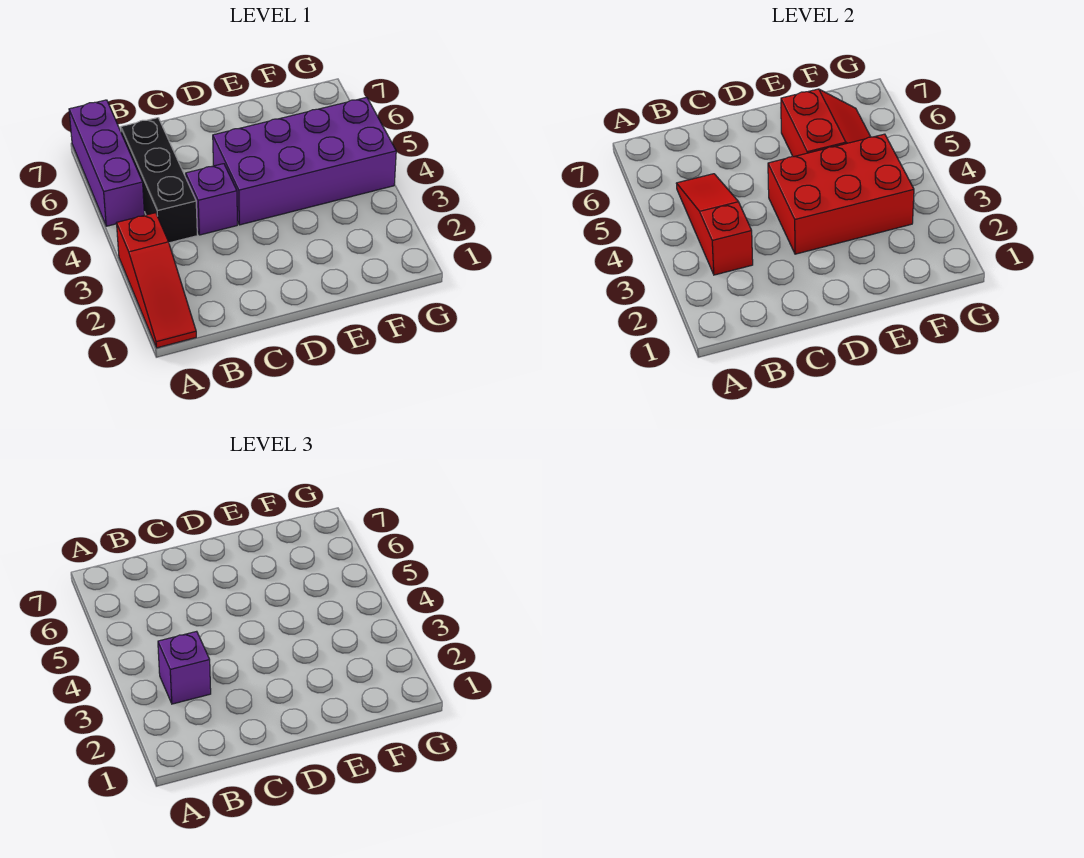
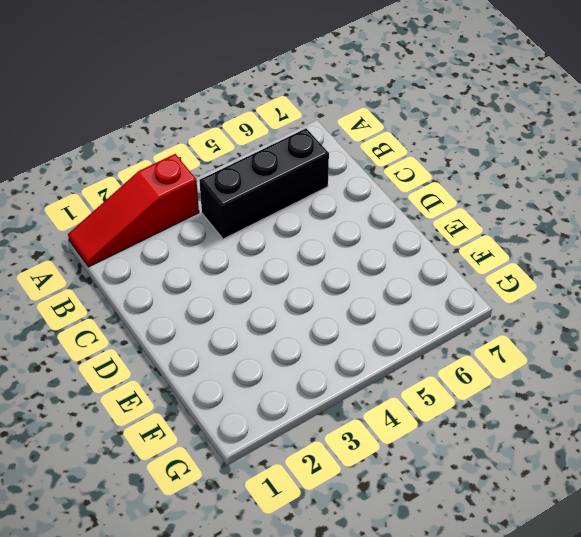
none -> purple brick A5:A7 level 1
none -> purple brick C4 level 1

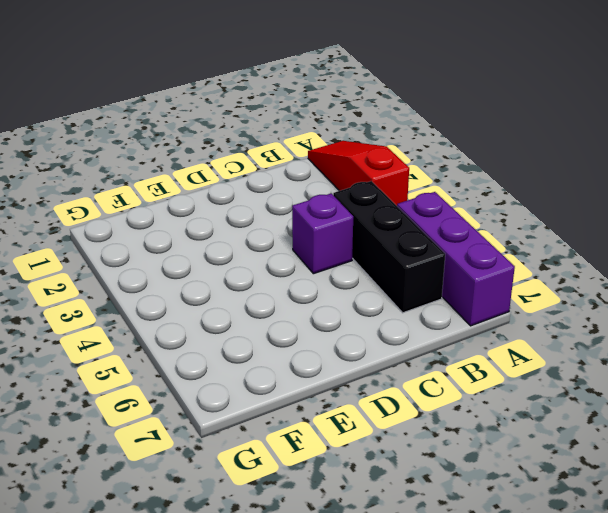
none -> purple brick D4:G5 level 1
none -> red slope B3:B5 level 2 top 3

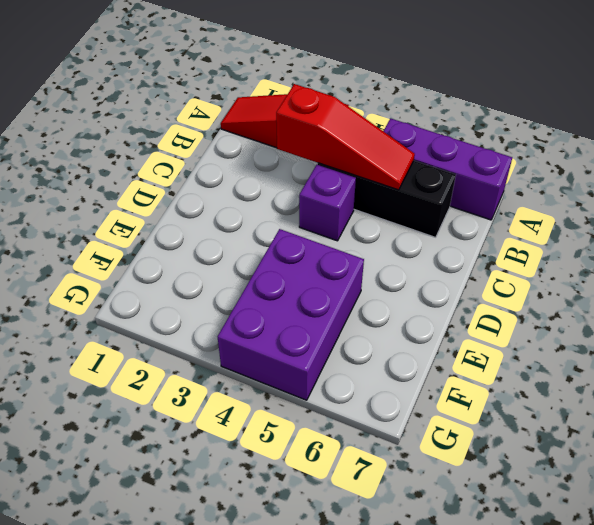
purple brick E4:G5 level 1 -> purple brick D4:G5 level 1
none -> red brick D3:F4 level 2
none -> red slope E5:F6 level 2 top E

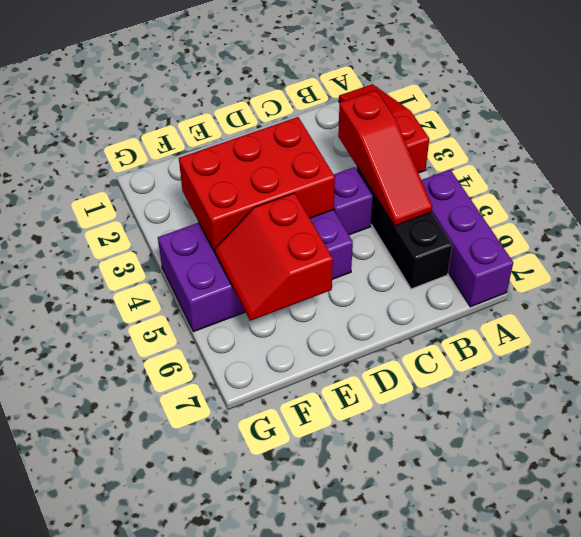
none -> purple brick B3 level 3

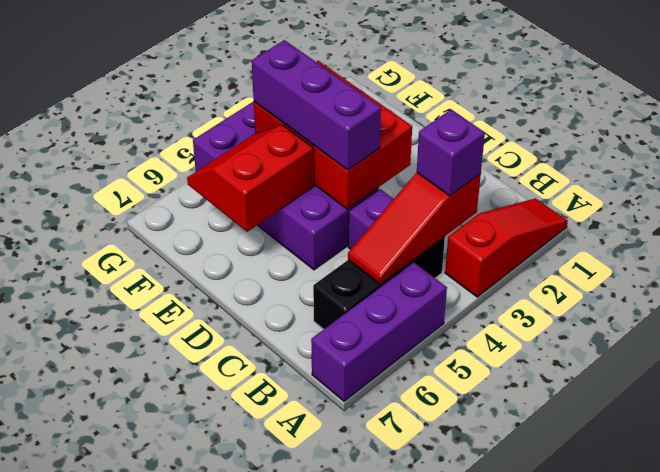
purple brick D4:F4 level 3 -> none

